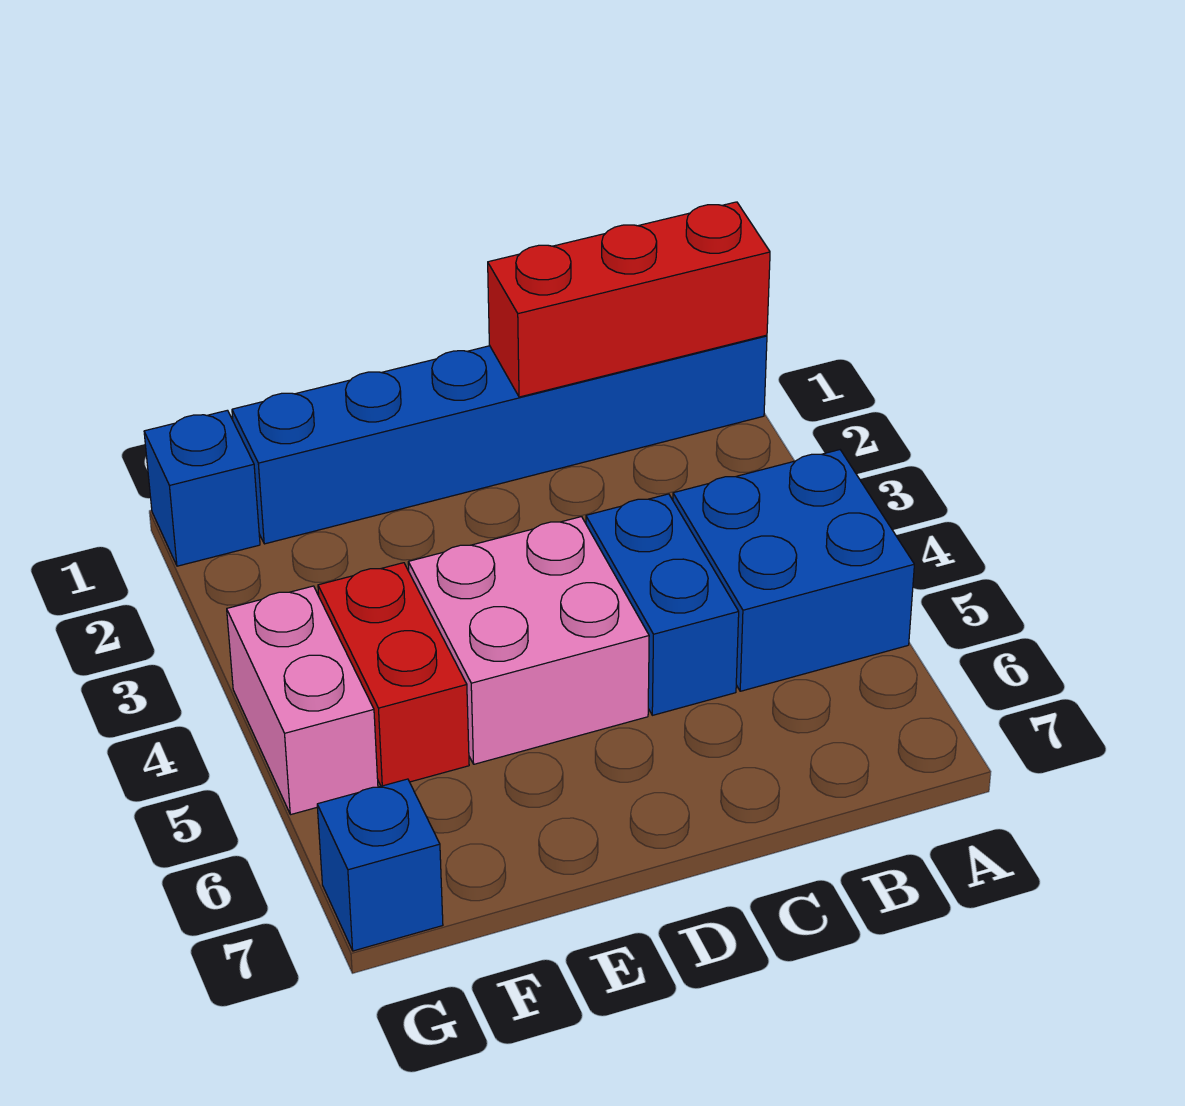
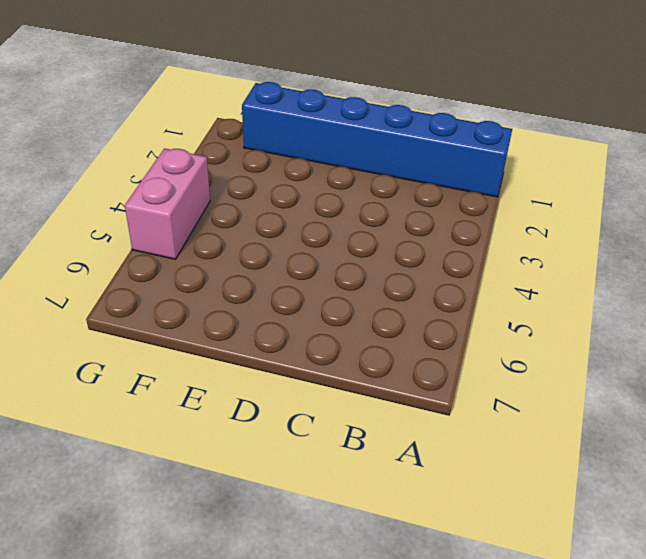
none -> blue brick A4:B5 level 1
none -> blue brick C4:C5 level 1

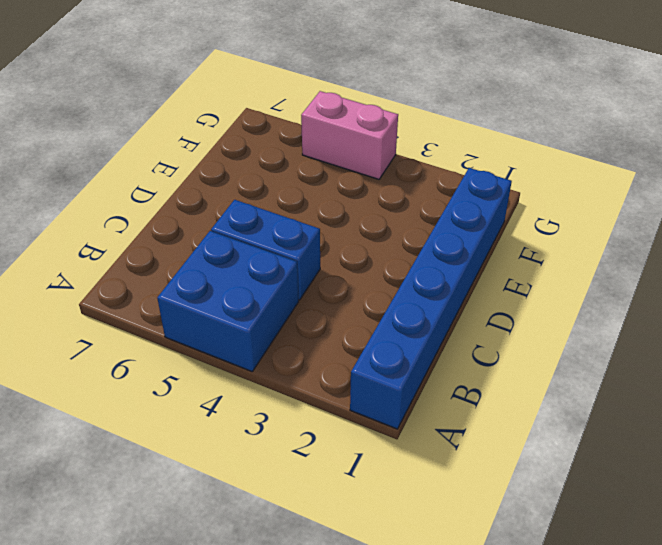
none -> pink brick D4:E5 level 1
none -> red brick F4:F5 level 1

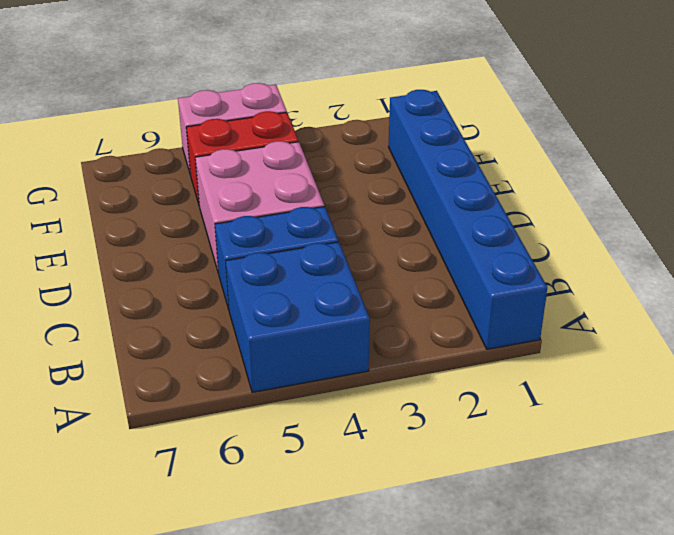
none -> blue brick G1 level 1
none -> blue brick G7 level 1

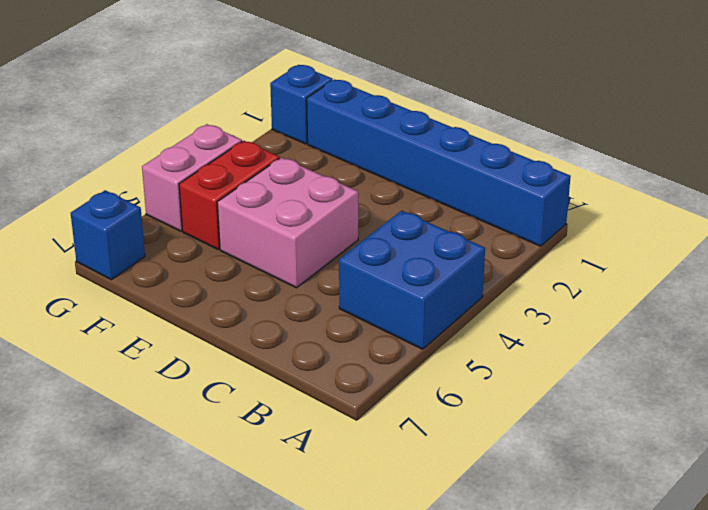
none -> blue brick C4:C5 level 1
none -> red brick A1:C1 level 2

